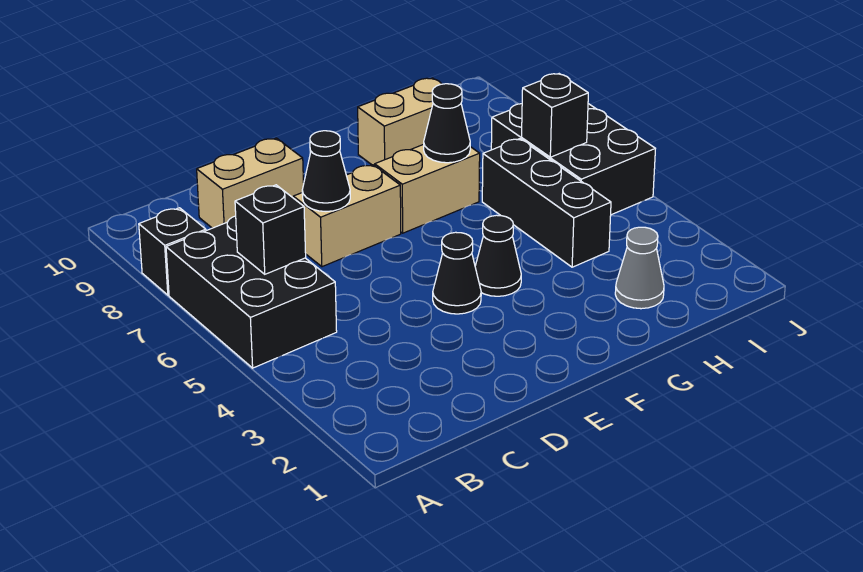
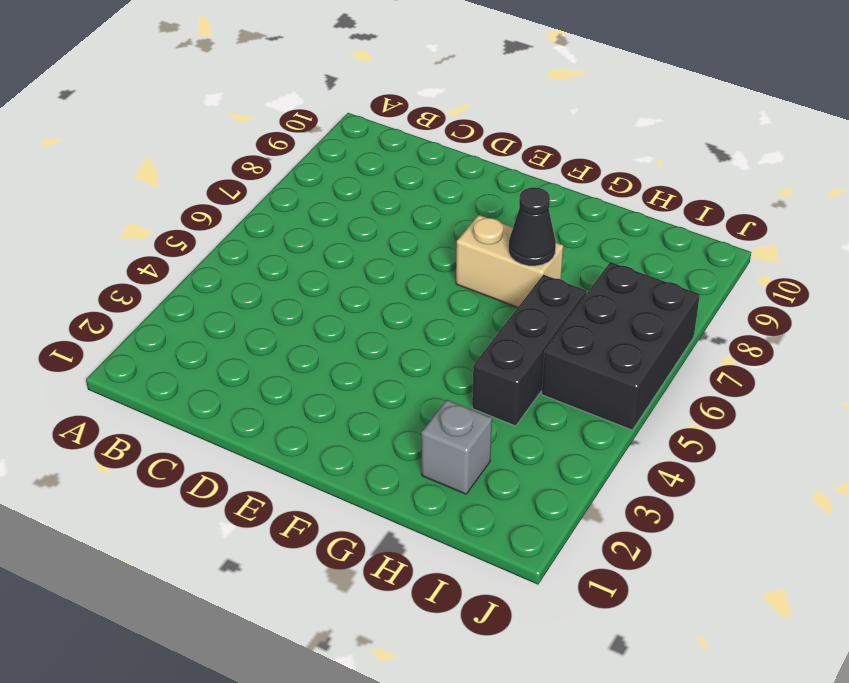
grey brick H2 level 1 -> grey cone H2 level 1
none -> black brick A5:B7 level 1
none -> black brick A8 level 1
none -> tan brick C9:D9 level 1

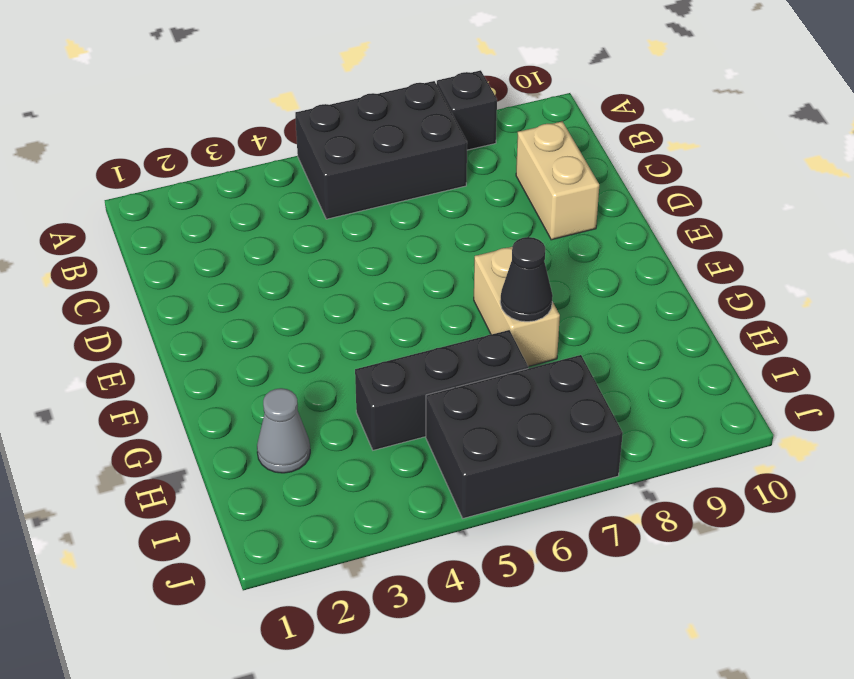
none -> tan brick D7:E7 level 1
none -> black cone E4 level 1
none -> black cone F4 level 1

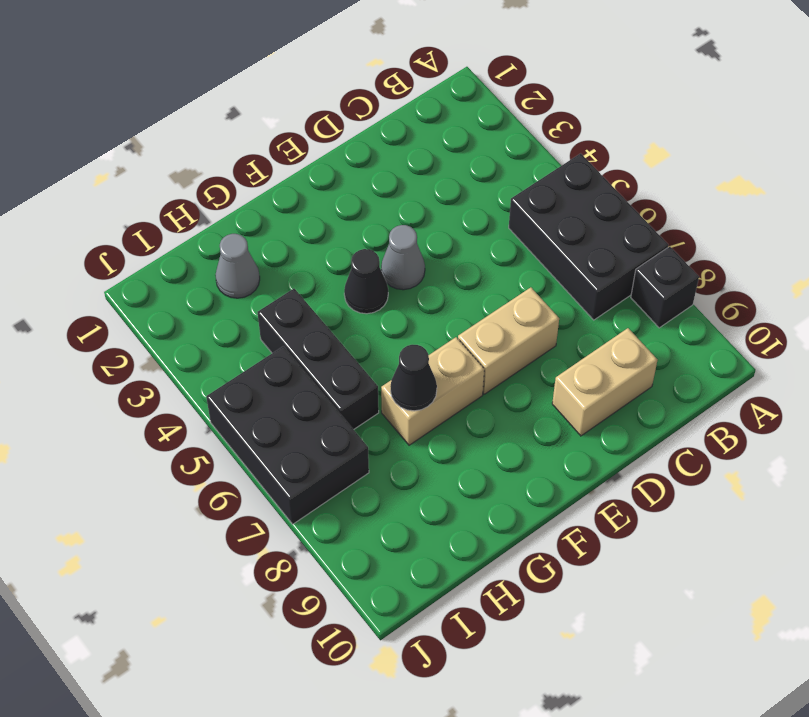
grey cone E4 level 1 -> black cone E4 level 1
none -> tan brick G9:H9 level 1
none -> black brick B6 level 2
none -> black cone D7 level 2

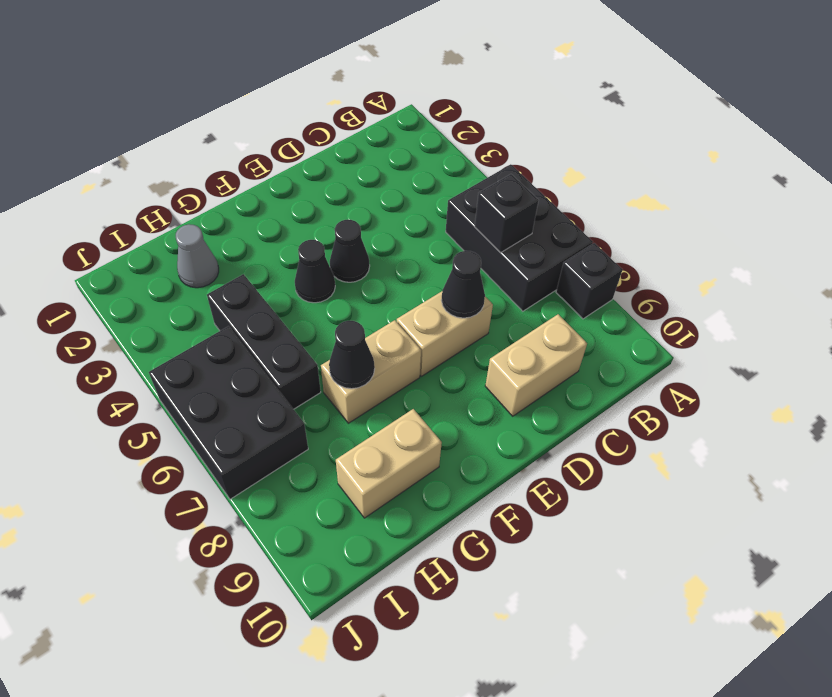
none -> black brick I6 level 2

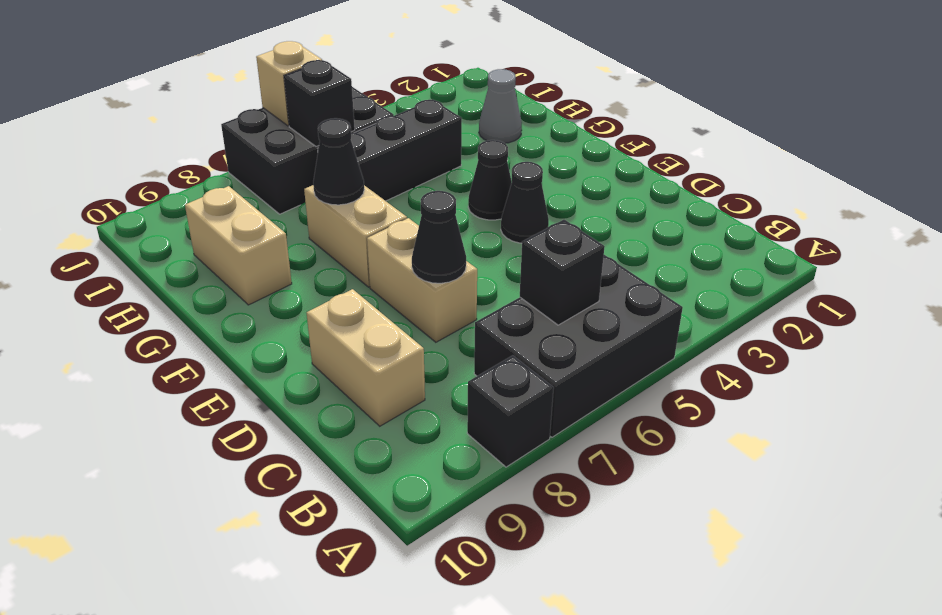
tan brick J6 level 2 -> none

